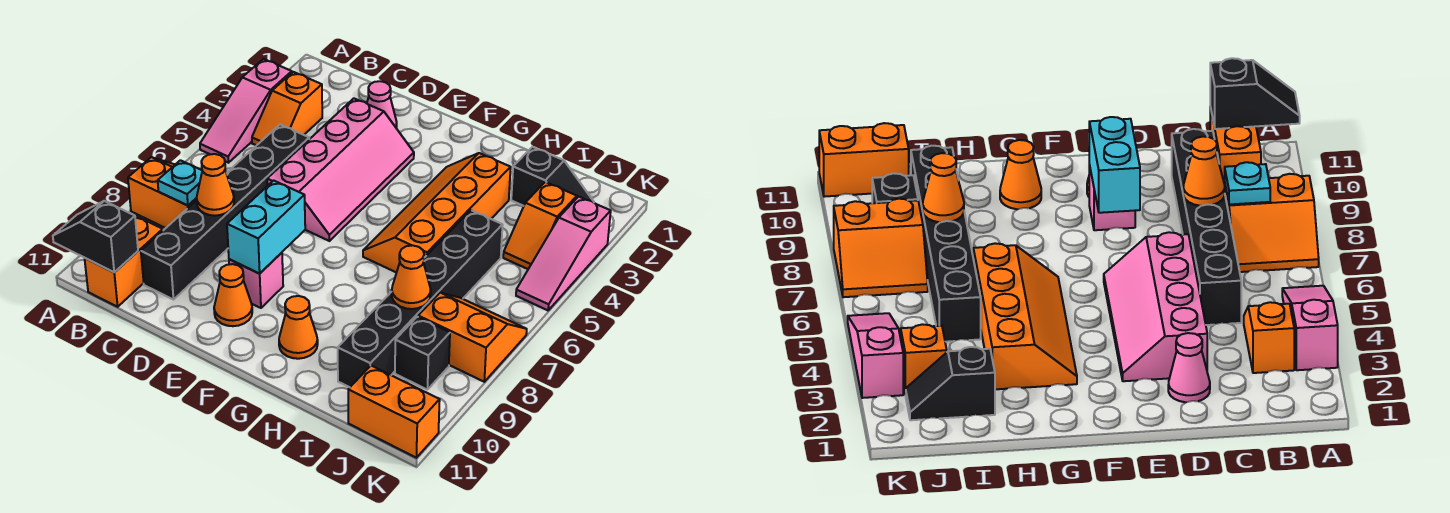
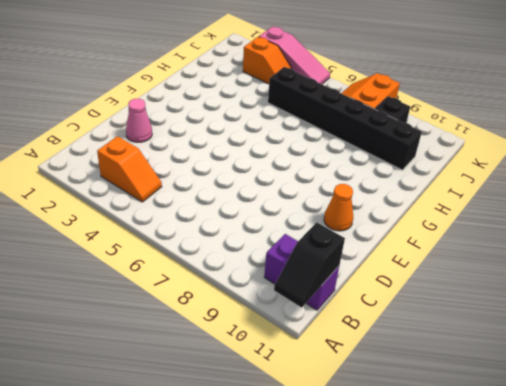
purple brick B10:B11 level 1 -> orange brick B10:B11 level 1
none -> pink slope A3:A5 level 1 top 3
none -> orange slope A7:B8 level 1 top 8
none -> black brick C5:C10 level 1

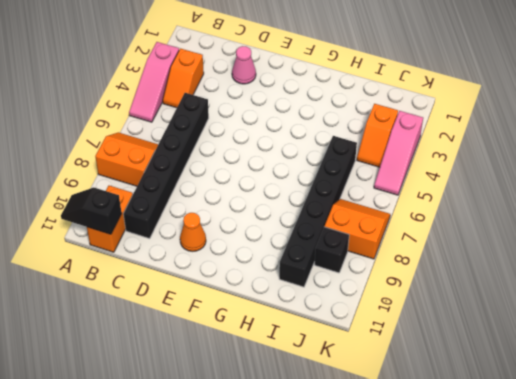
none -> pink slope D3:E6 level 1 top D
none -> pink brick E9 level 1
none -> orange slope G3:H6 level 1 top H

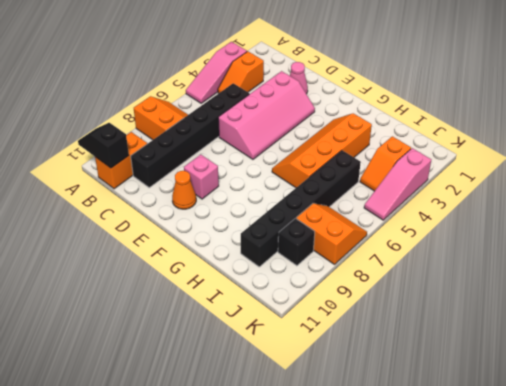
none -> orange cone G10 level 1
none -> black slope I2:J2 level 1 top I
none -> orange brick J11:K11 level 1

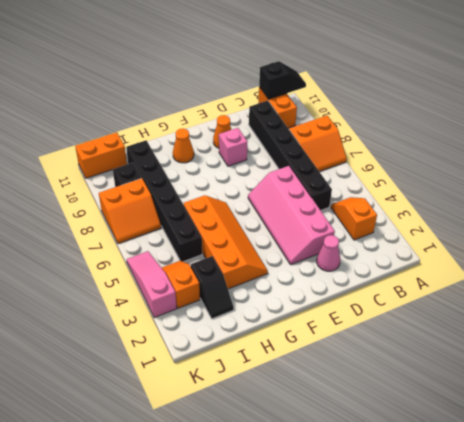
black slope I2:I3 level 1 top 3 -> black slope I2:J2 level 1 top I
none -> pink slope A3:A5 level 1 top 3
none -> cyan plate B8 level 2
none -> orange cone C8 level 2

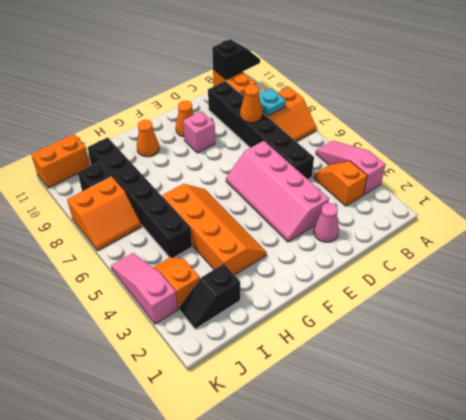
none -> cyan brick E8:E9 level 2
none -> orange cone I8 level 2

